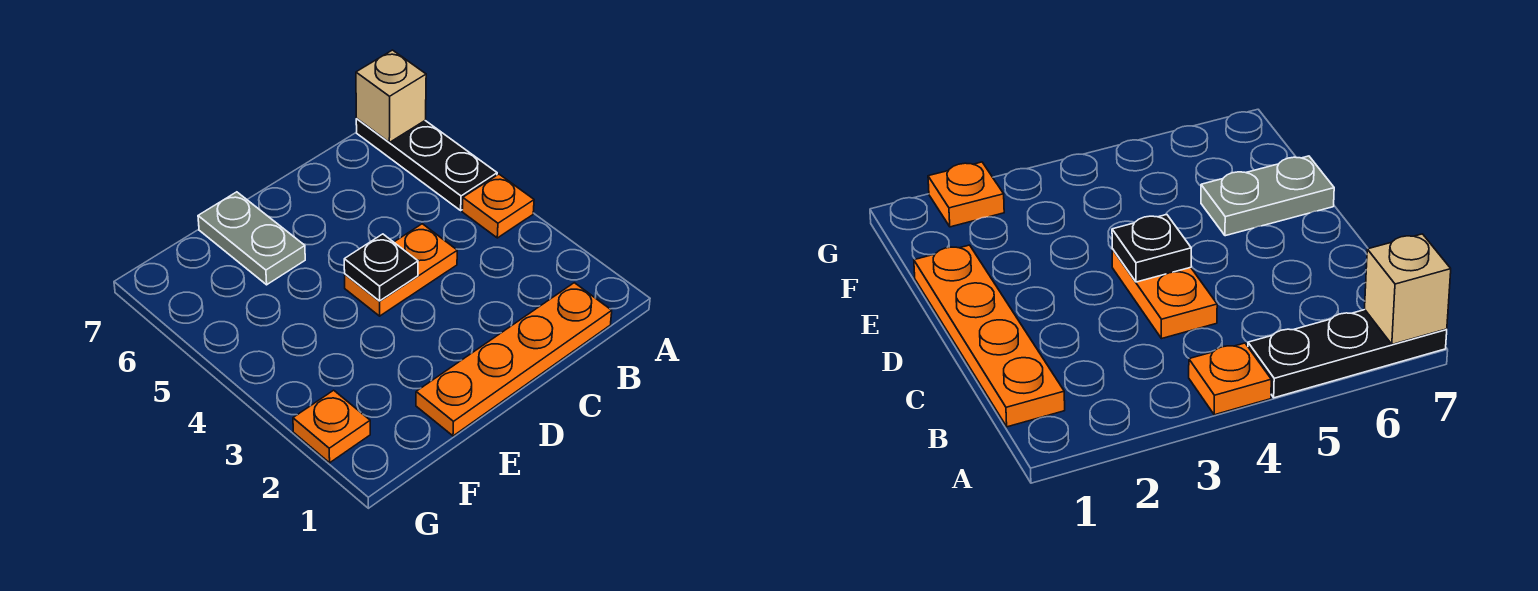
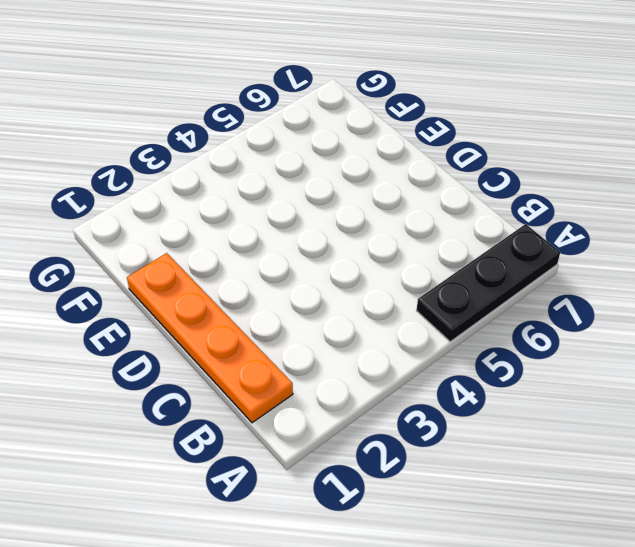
none -> orange plate A4 level 1
none -> orange plate C4:D4 level 1

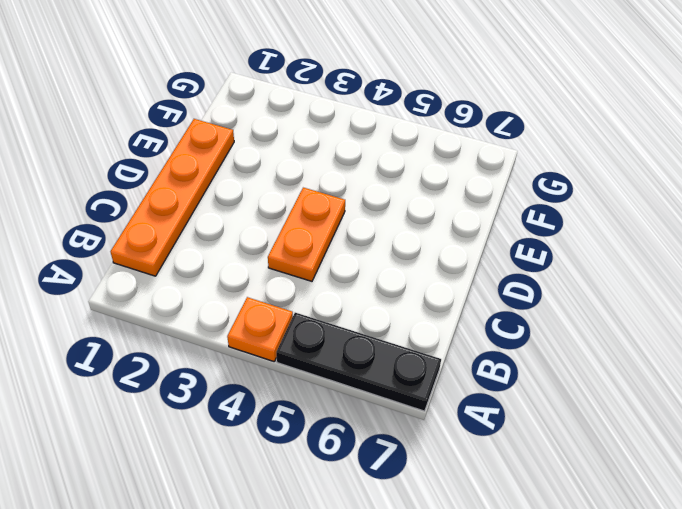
none -> grey plate E6:E7 level 1
none -> orange plate G2 level 1

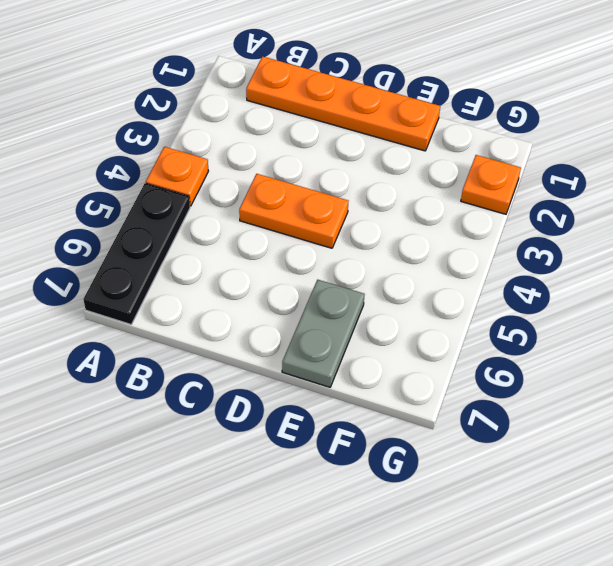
none -> tan brick A7 level 2
none -> black plate D4 level 2

